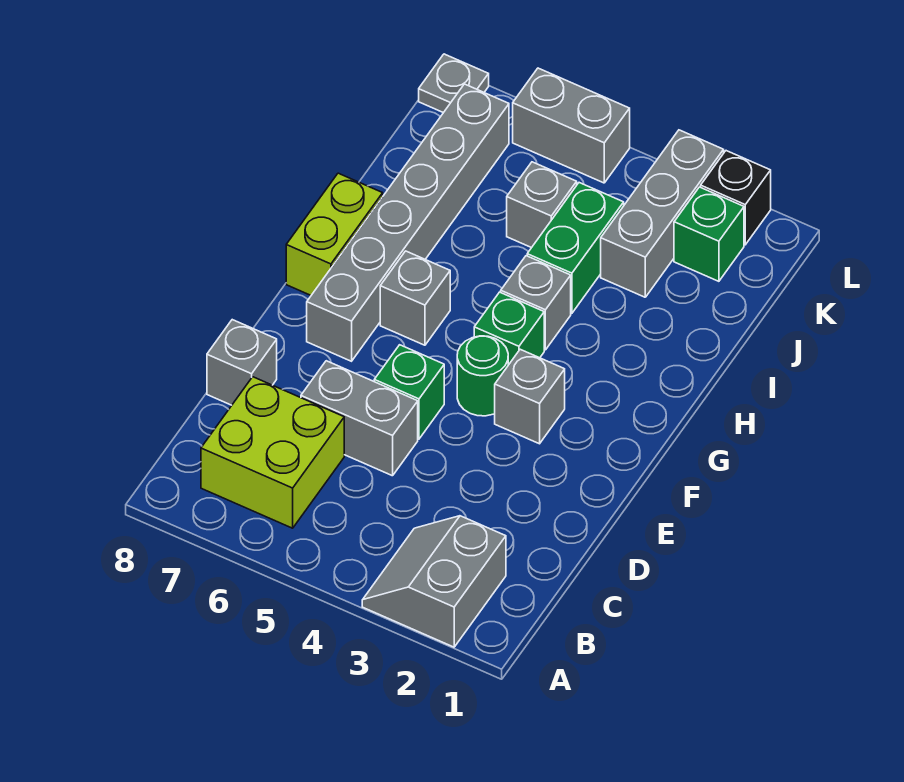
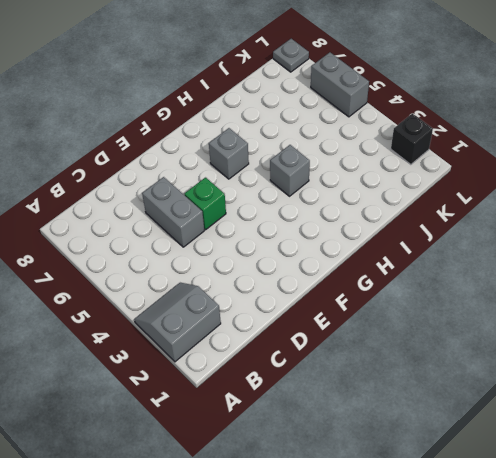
none -> lime brick B6:C7 level 1
none -> grey brick D8 level 1
none -> grey brick F3 level 1

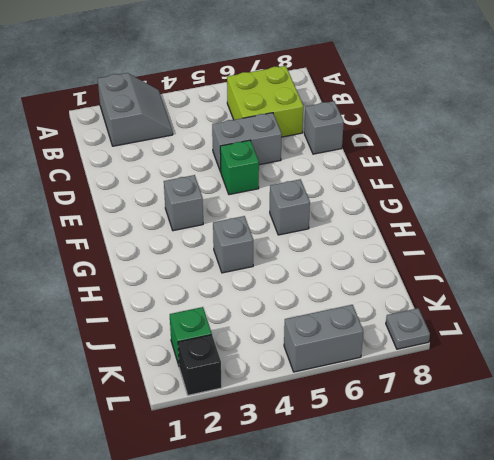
none -> green round brick F4 level 1
none -> grey brick F7:K7 level 1
none -> green brick G4 level 1

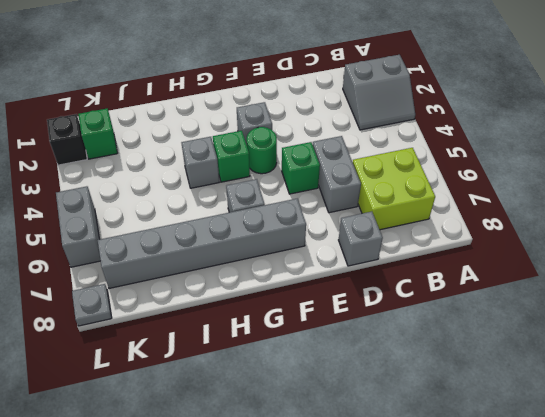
none -> lime brick G8:H8 level 1
none -> green brick I4:J4 level 1
none -> grey brick J3:L3 level 1

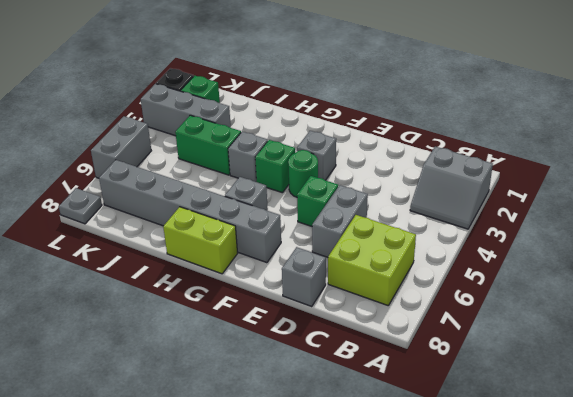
none -> grey brick J5 level 1

